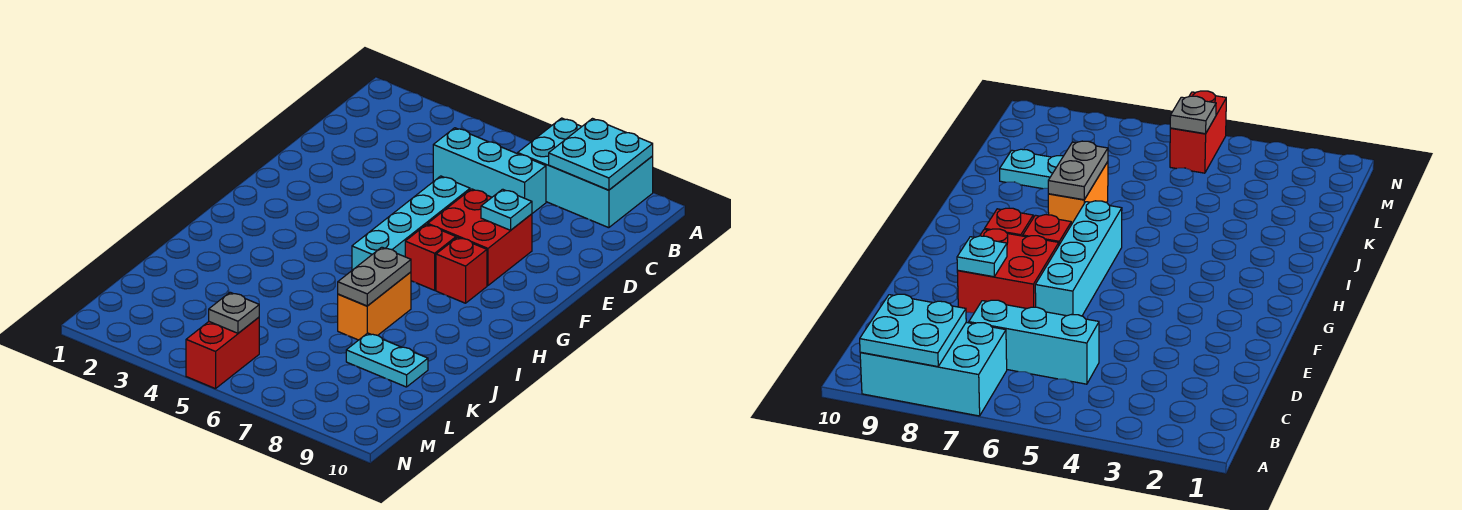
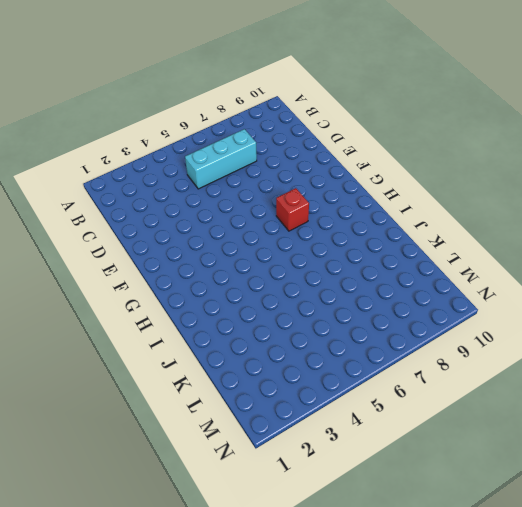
none -> cyan brick A7:B9 level 1
none -> cyan brick E6:H6 level 1
none -> red brick E7:F8 level 1

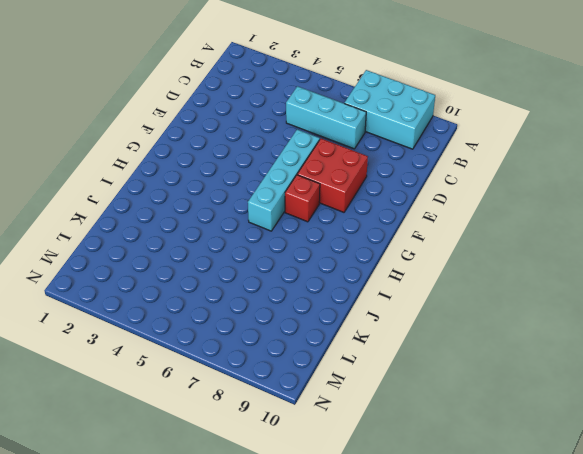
none -> red brick G8 level 1
none -> orange brick I7:J7 level 1
none -> cyan plate K8:K9 level 1

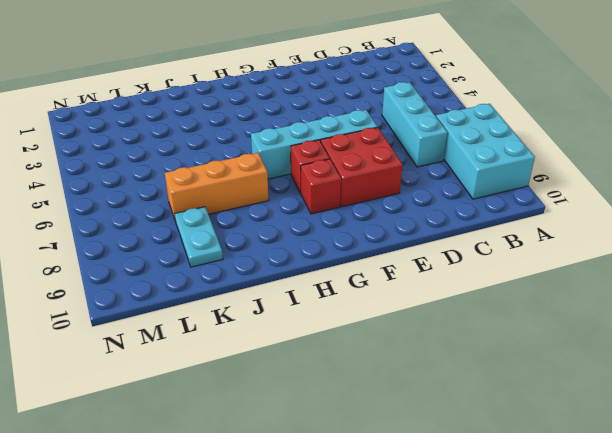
orange brick I7:K7 level 1 -> orange brick I7:J7 level 1
none -> red brick M5:N5 level 1
none -> cyan plate A8:B9 level 2
none -> cyan plate E8 level 2

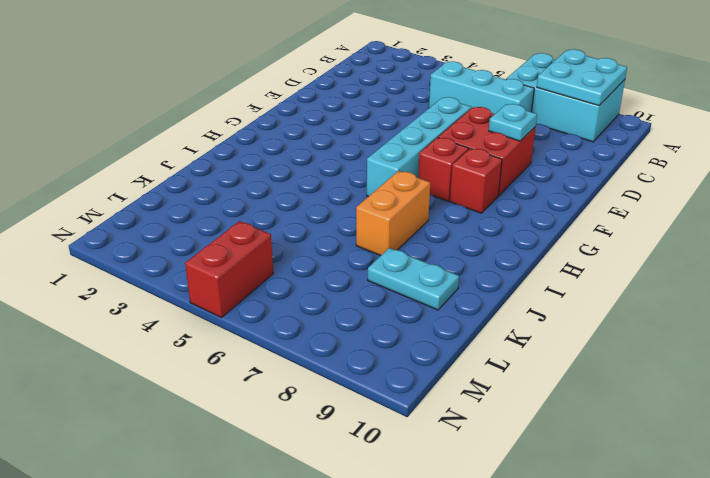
none -> grey plate I7:J7 level 2
none -> grey plate M5 level 2

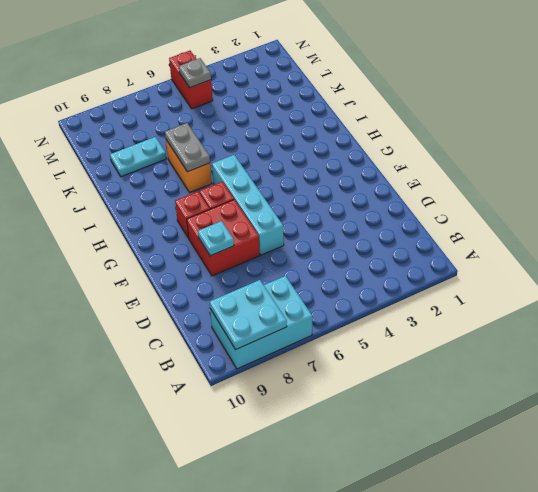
none -> cyan brick C5:C7 level 1

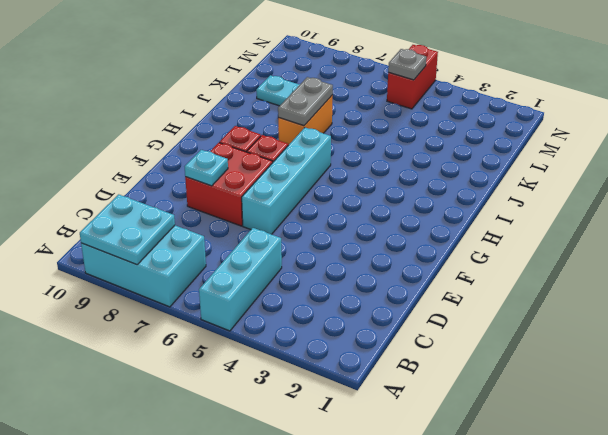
cyan brick A5:C5 level 1 -> cyan brick C5:C7 level 1

